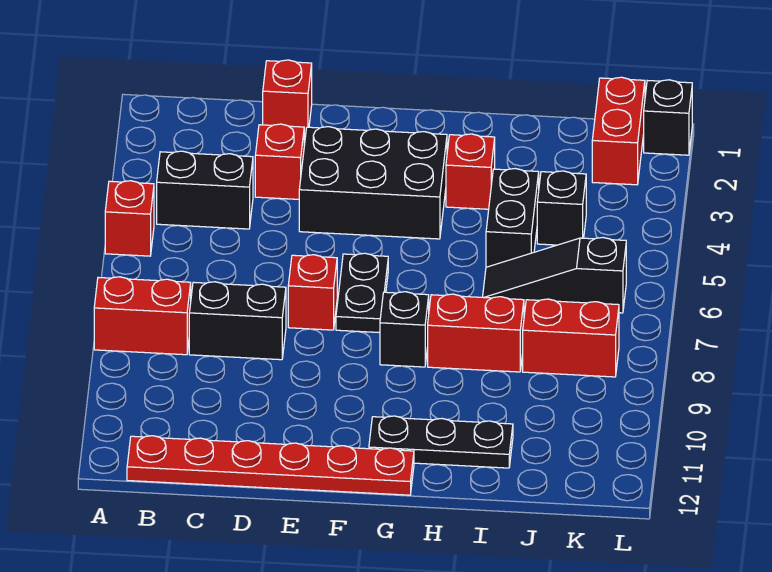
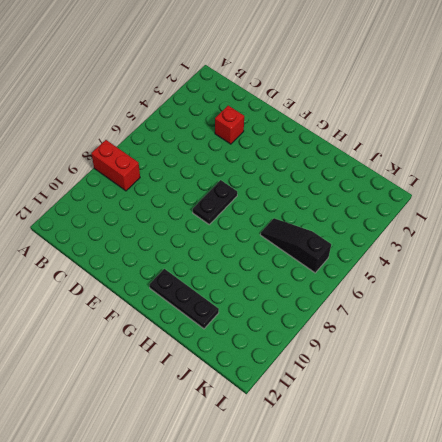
none -> red brick A5 level 1
none -> black brick B4:C4 level 1
none -> red plate B12:G12 level 1

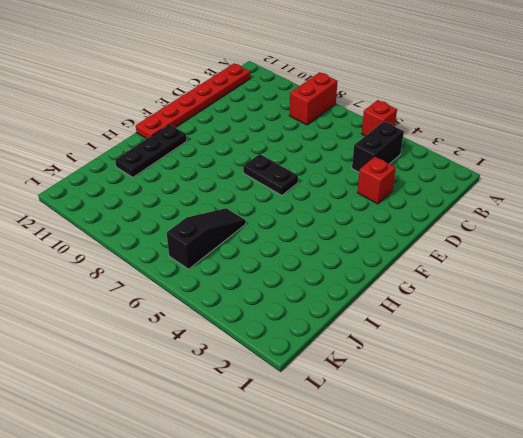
none -> black brick C8:D8 level 1
none -> red brick D1 level 1
none -> black brick E3:G4 level 1

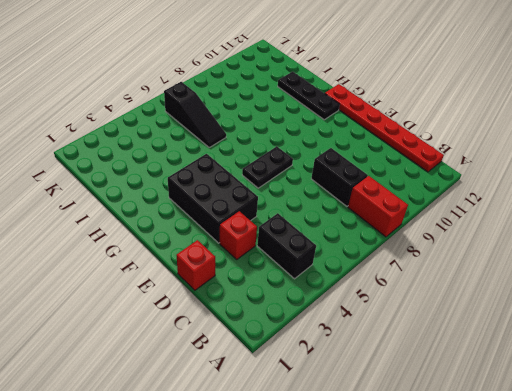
none -> red brick A5 level 1
none -> red brick E7 level 1
none -> black brick G8 level 1

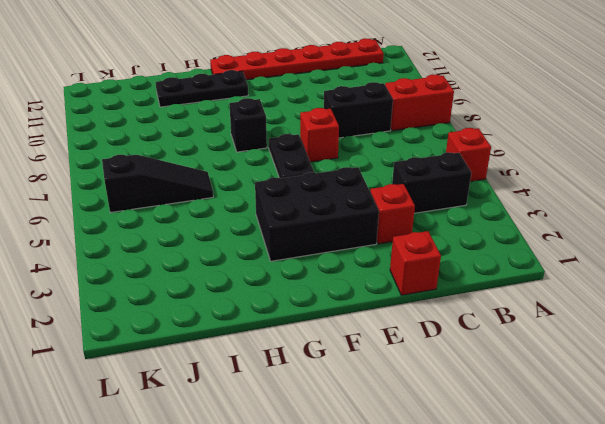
none -> red brick H3 level 1
none -> red brick H8:I8 level 1
none -> black brick I4:I5 level 1

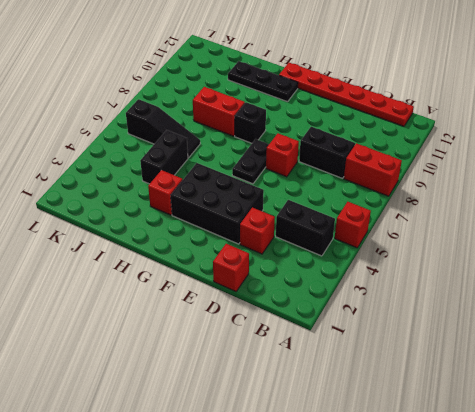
none -> black brick J4 level 1
none -> red brick J8:K8 level 1
none -> red brick K1:K2 level 1

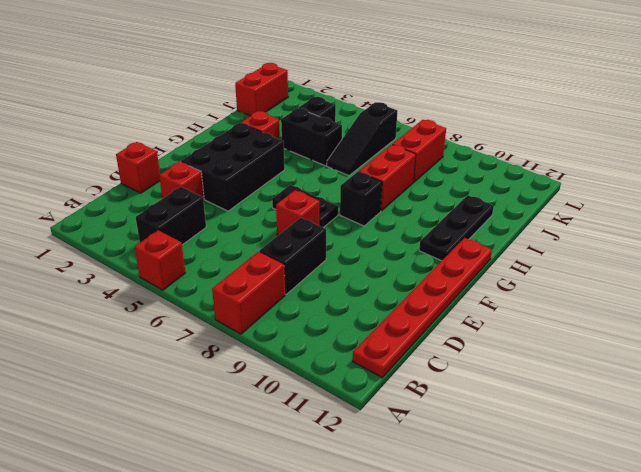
red brick J1:K1 level 1 -> red brick K1:K2 level 1
none -> black brick L1 level 1

